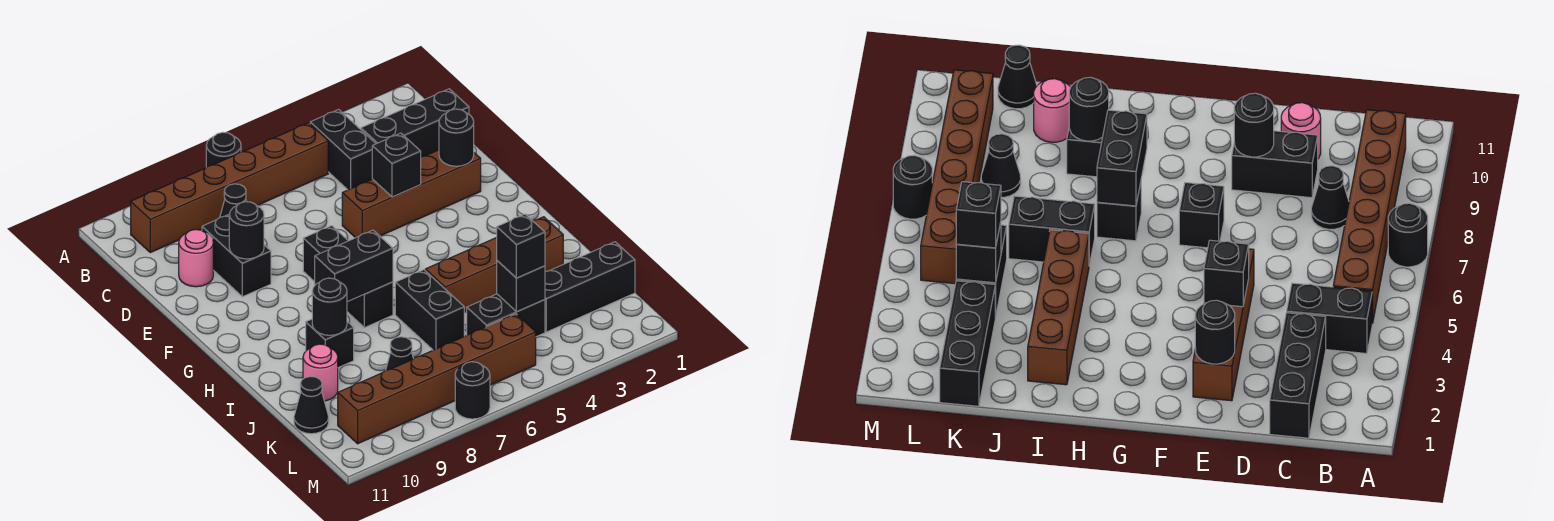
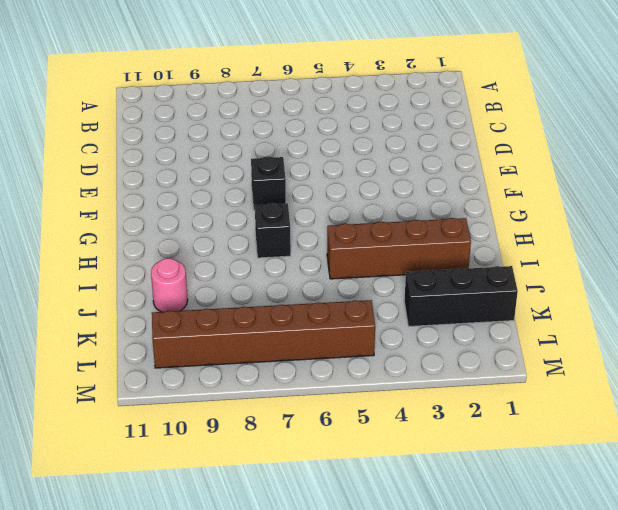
none -> black round brick A7 level 1
none -> black brick B4:C4 level 1
none -> brown brick B5:B10 level 1

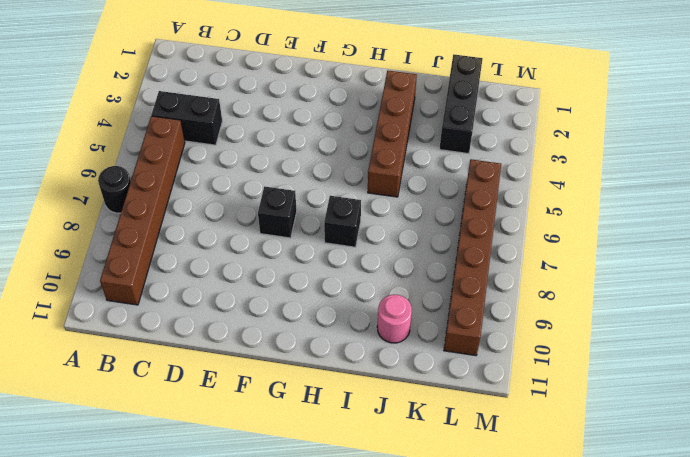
none -> black brick C1:C3 level 1
none -> black cone C8 level 1
none -> black brick D9:E9 level 1

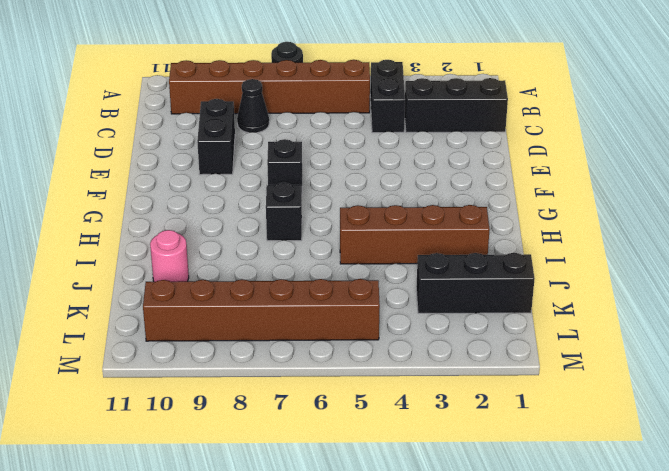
none -> pink round brick D10 level 1
none -> brown brick E2:E5 level 1
none -> black brick I6:J6 level 1

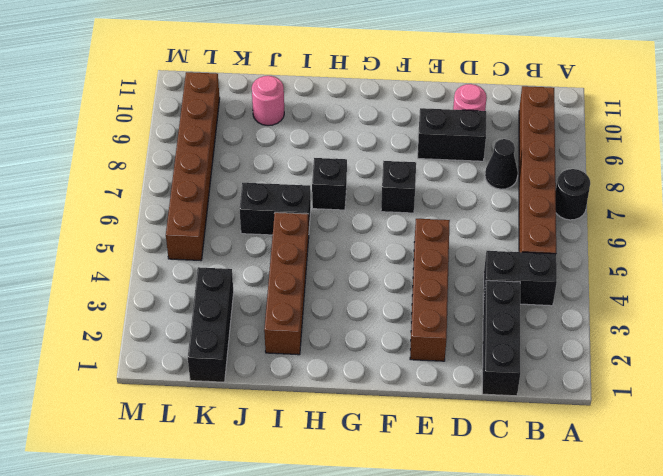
none -> black brick I9 level 1
none -> black brick K4:K5 level 1
none -> black cone K8 level 1

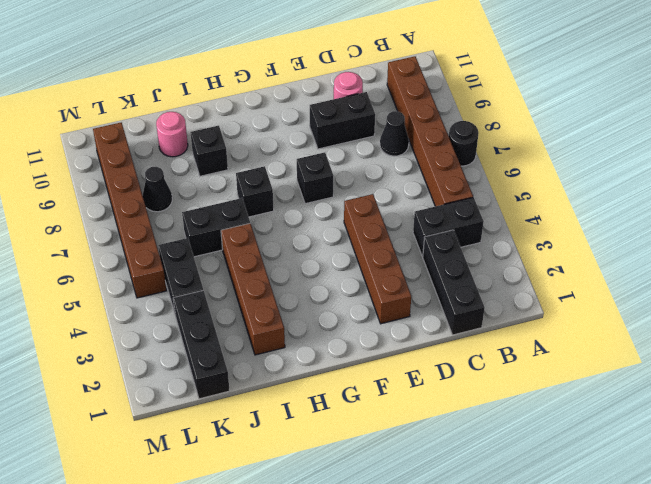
none -> black cone K11 level 1
none -> black round brick M7 level 1
none -> black round brick E2 level 2

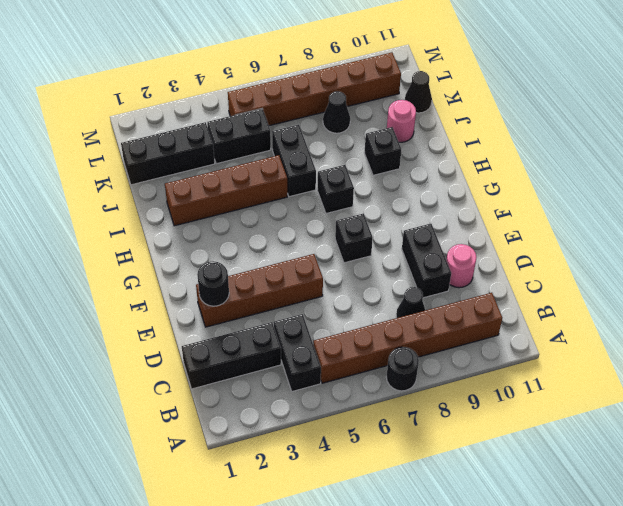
none -> black round brick M7 level 1
none -> black brick E4 level 2
none -> black round brick E9 level 2

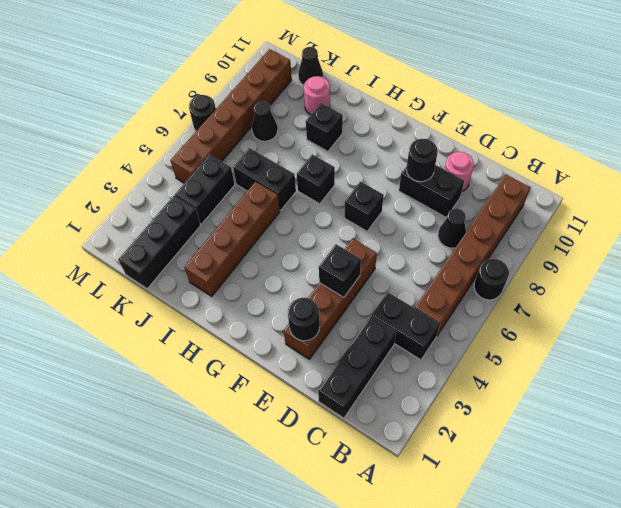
none -> black brick H7:H8 level 2
none -> black round brick I9 level 2
none -> black brick K4 level 2

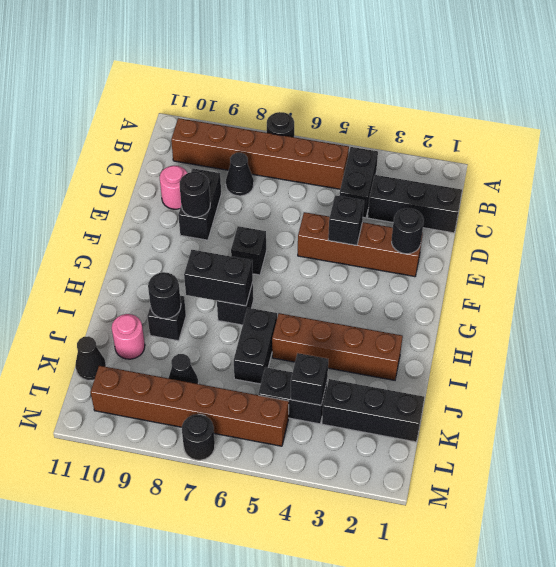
none -> black brick K4 level 3

